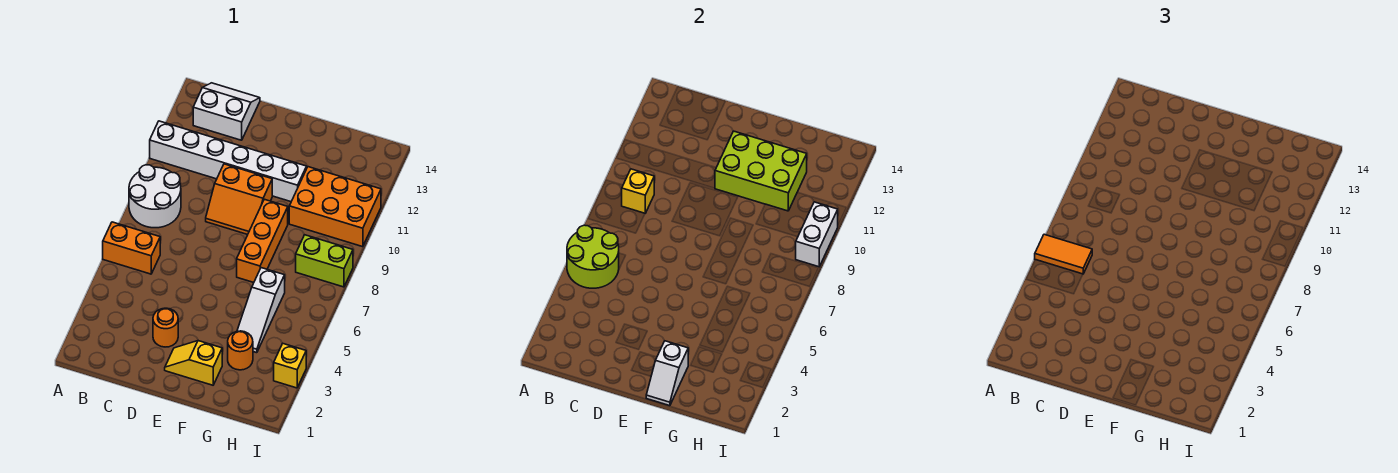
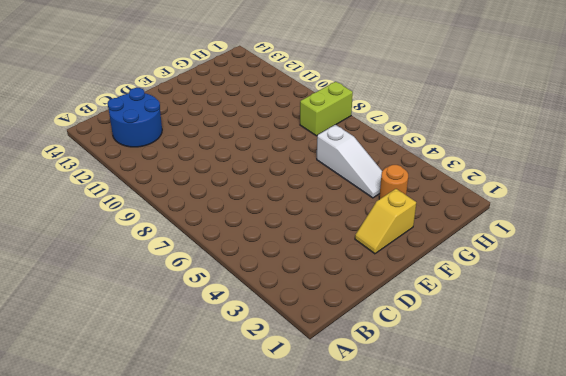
blue round brick B12:C13 level 1 -> white slope B13:C14 level 1 top 13
none -> orange brick A6:B6 level 1
none -> white round brick A8:B9 level 1
none -> white brick A11:F11 level 1

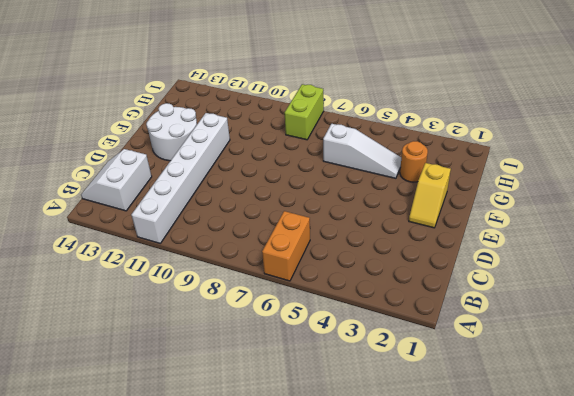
white round brick E12:F13 level 1 -> white round brick A8:B9 level 1
none -> orange round brick D3 level 1
none -> orange slope D9:E10 level 1 top 10
none -> orange brick F7:F9 level 1

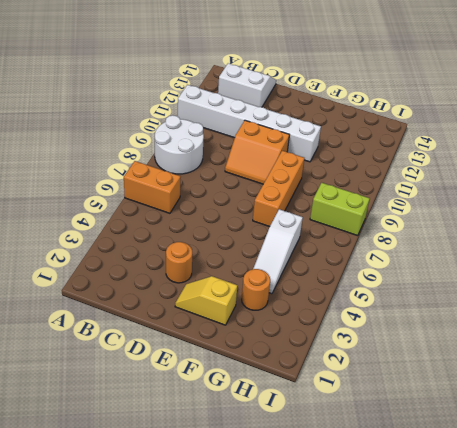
none -> orange brick G10:I11 level 1
none -> yellow brick I3 level 1
none -> lime round brick A5:B6 level 2

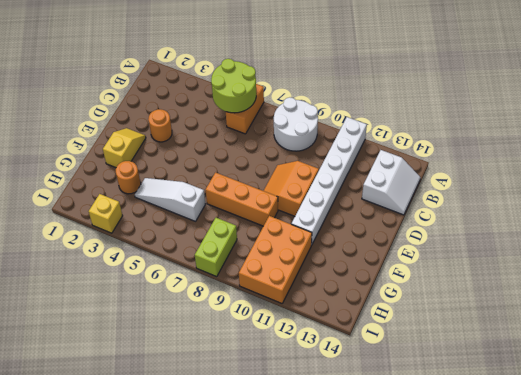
none -> yellow brick B9 level 2
none -> lime brick E11:G12 level 2
none -> white slope F1:F2 level 2 top 2

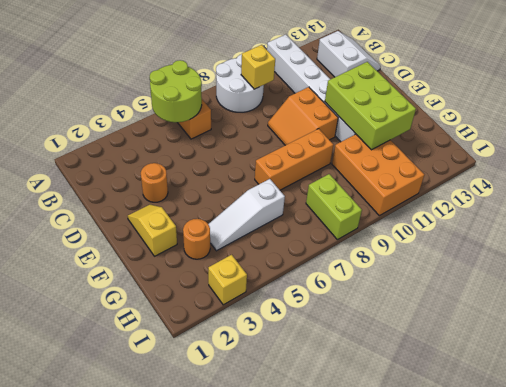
none -> white slope F1:F2 level 2 top 2
none -> white brick I9:I10 level 2
none -> orange tile A6:B6 level 3

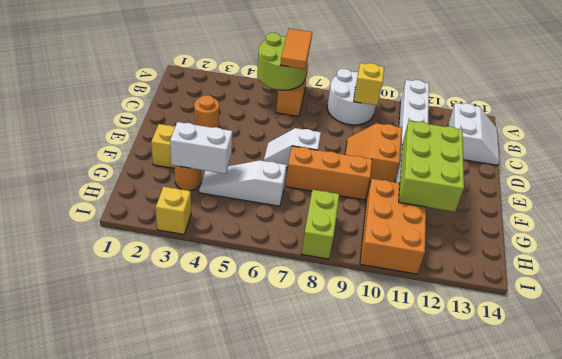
white slope E6:E7 level 1 top 7 -> white slope F1:F2 level 2 top 2
white brick G3:G4 level 2 -> white brick I9:I10 level 2

